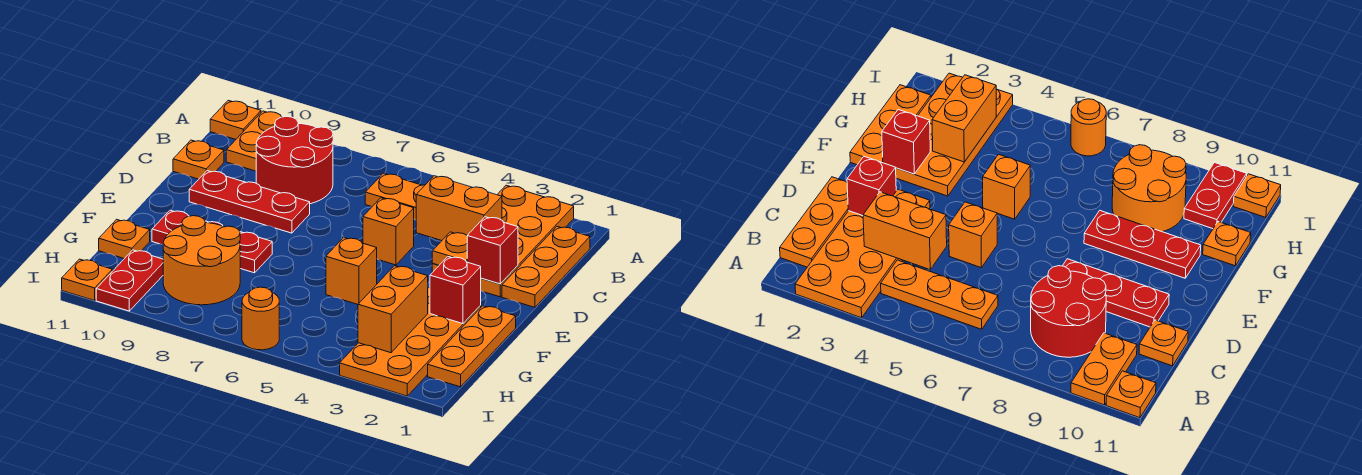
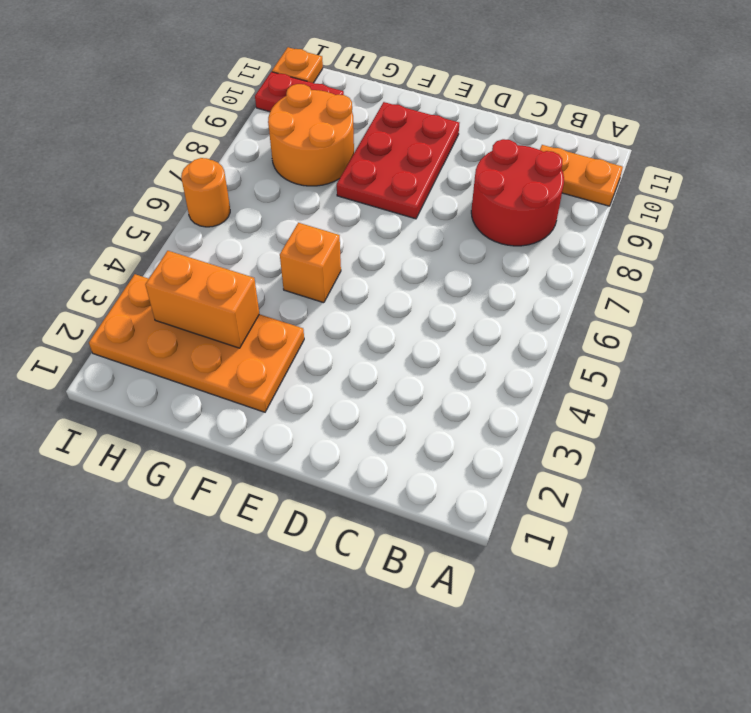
red plate E8:F10 level 1 -> red plate F8:F10 level 1
none -> orange plate A2:D3 level 1
none -> orange plate A11 level 1
none -> orange plate B1:D1 level 1

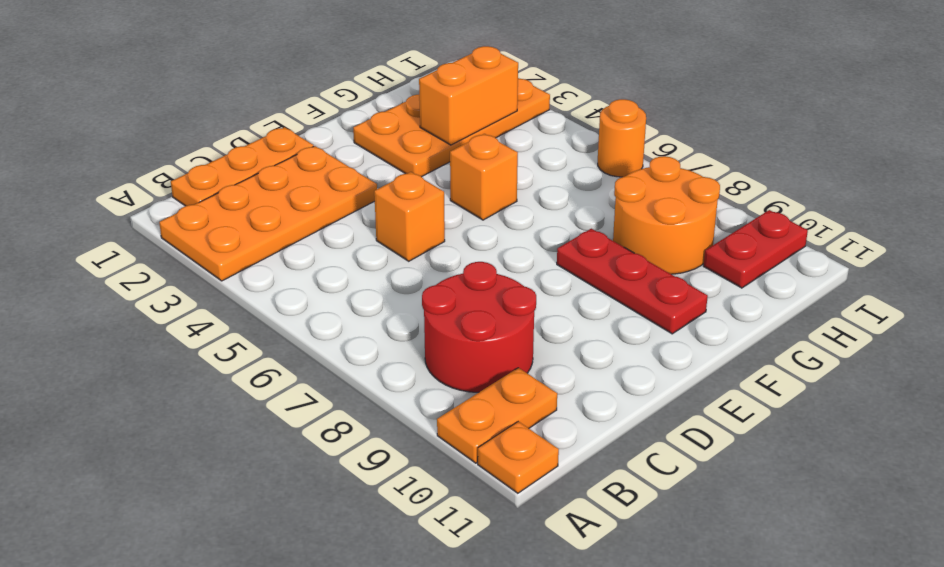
none -> orange plate B4:B6 level 1
none -> orange plate C11 level 1
none -> red plate D8:D10 level 1

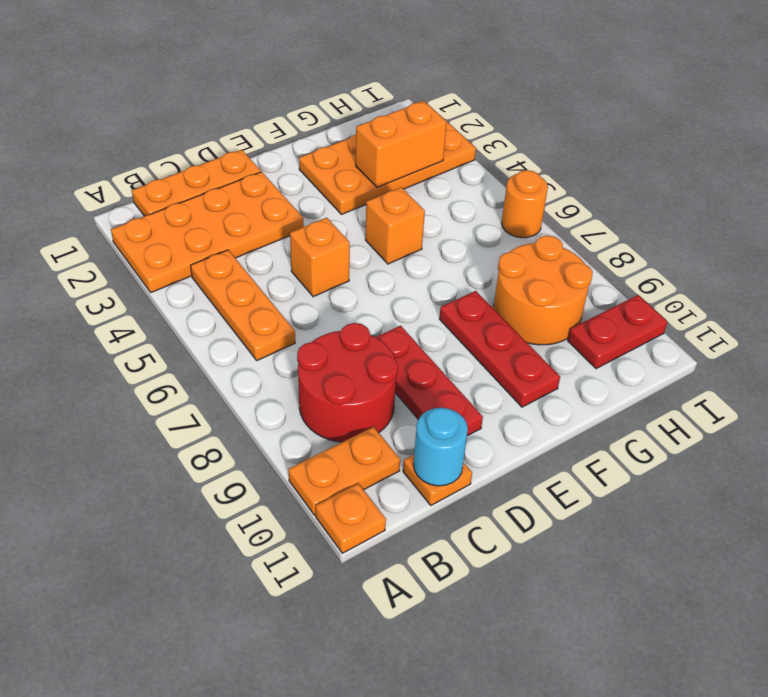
cyan round brick C11 level 2 -> none
none -> orange plate F1:H1 level 1
none -> orange plate G11 level 1
none -> orange plate I11 level 1

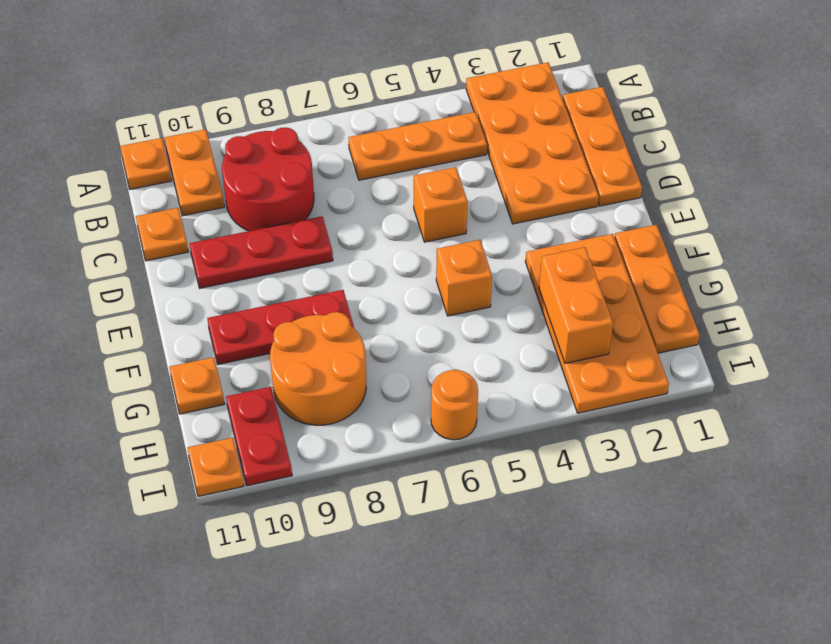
none -> orange brick C3:C4 level 2
none -> red brick D2 level 2
none -> orange plate D3 level 2

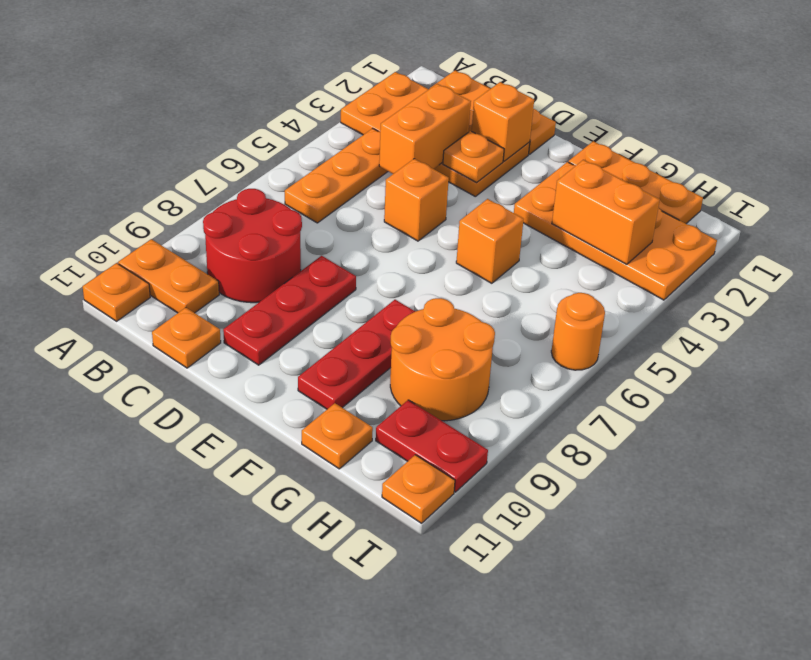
orange brick D2 level 2 -> red brick D2 level 2
none -> red brick F2 level 2

